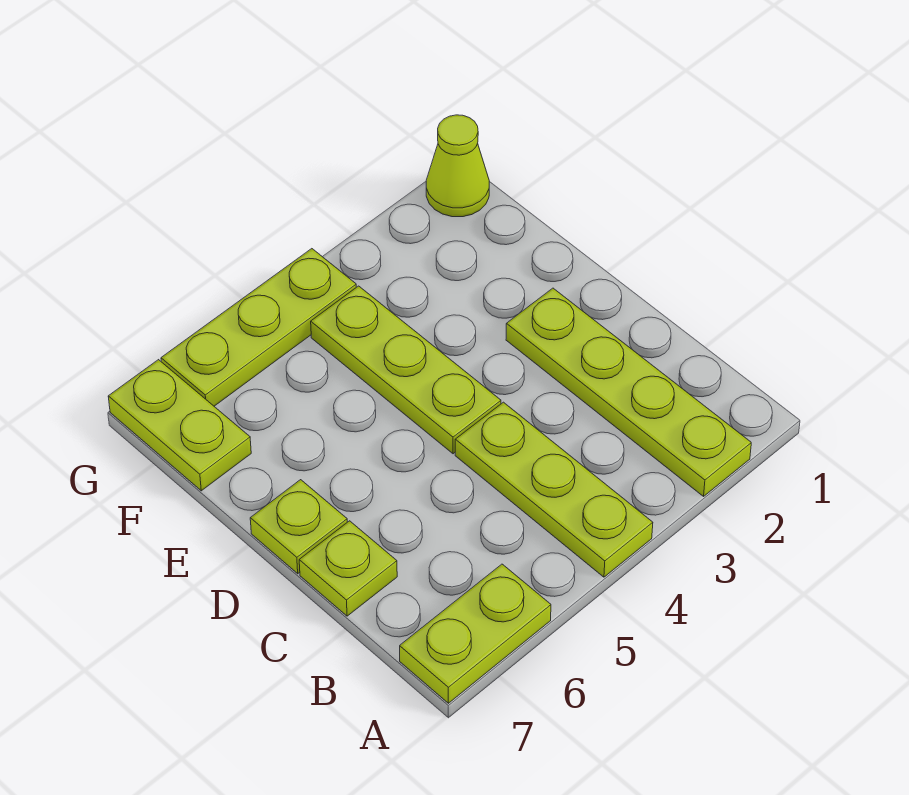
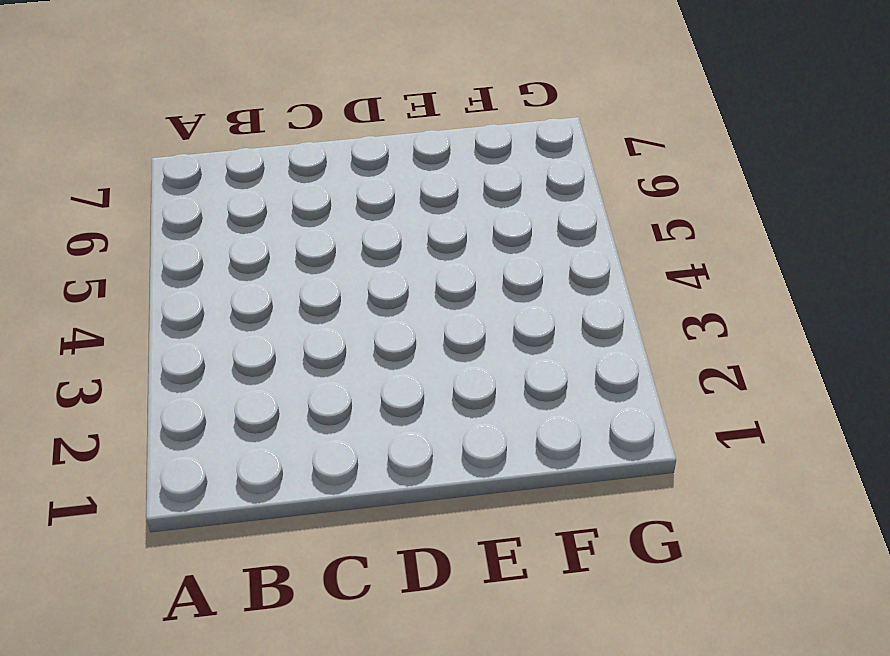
none -> lime plate A2:D2 level 1
none -> lime plate A4:C4 level 1

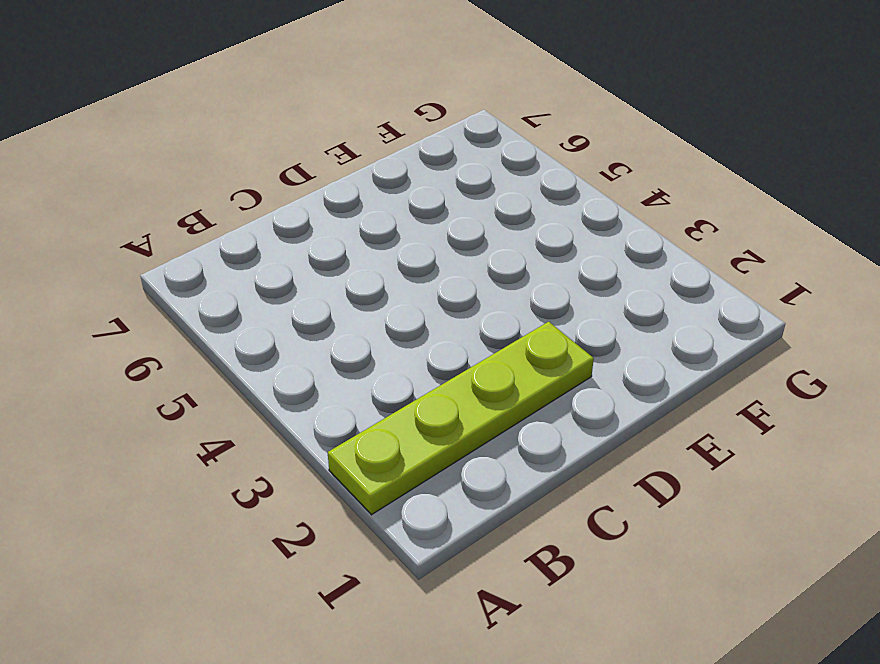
none -> lime plate A4:C4 level 1
none -> lime plate A6:A7 level 1

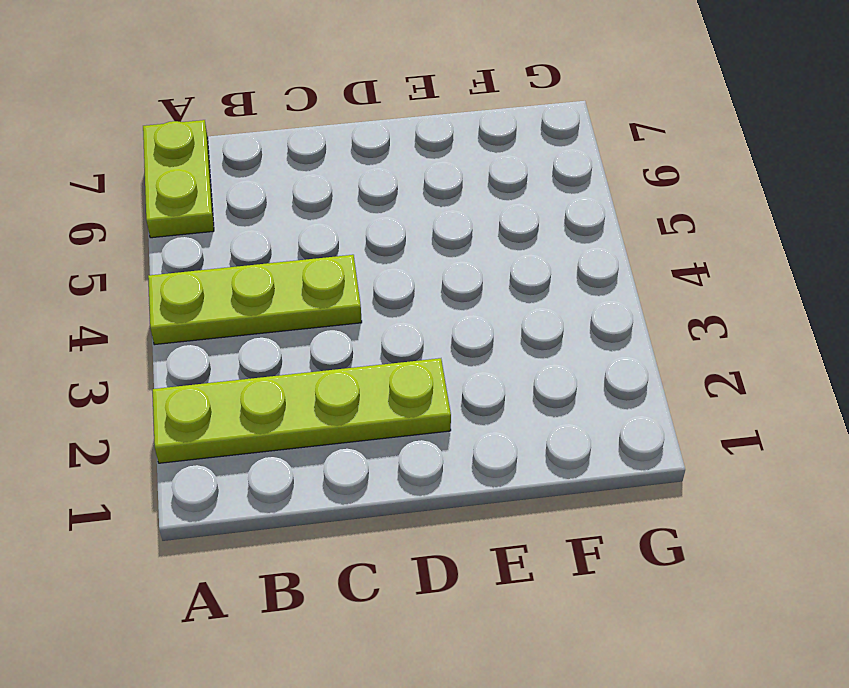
none -> lime plate C7 level 1
none -> lime plate D4:F4 level 1

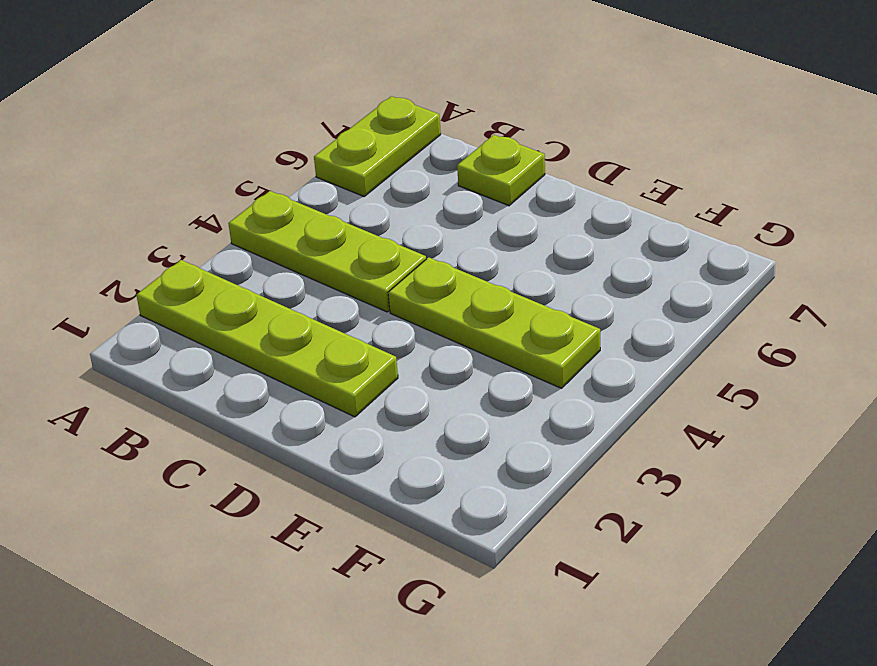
none -> lime plate D7 level 1
none -> lime plate F7:G7 level 1

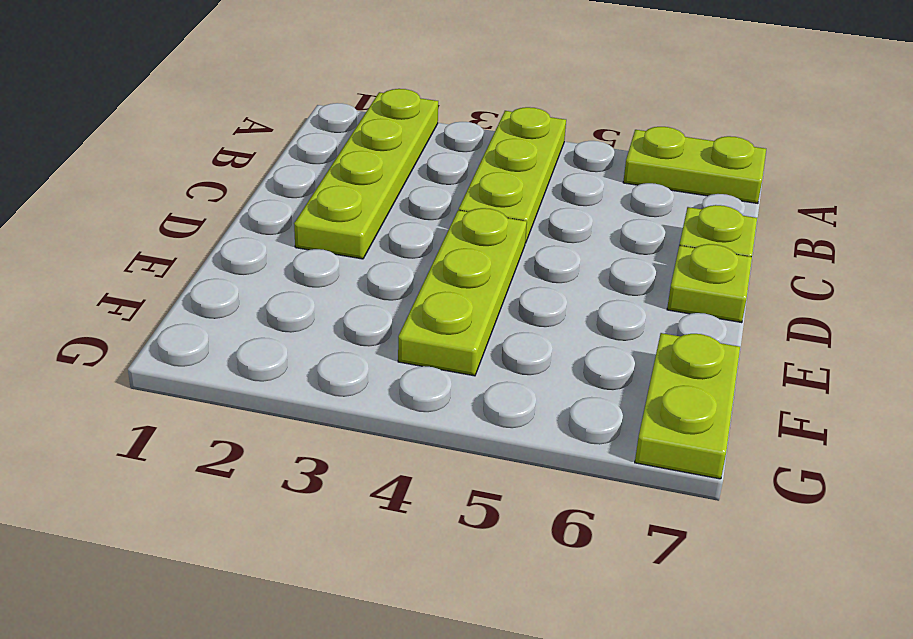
none -> lime cone G1 level 1
none -> lime plate G4:G6 level 1

